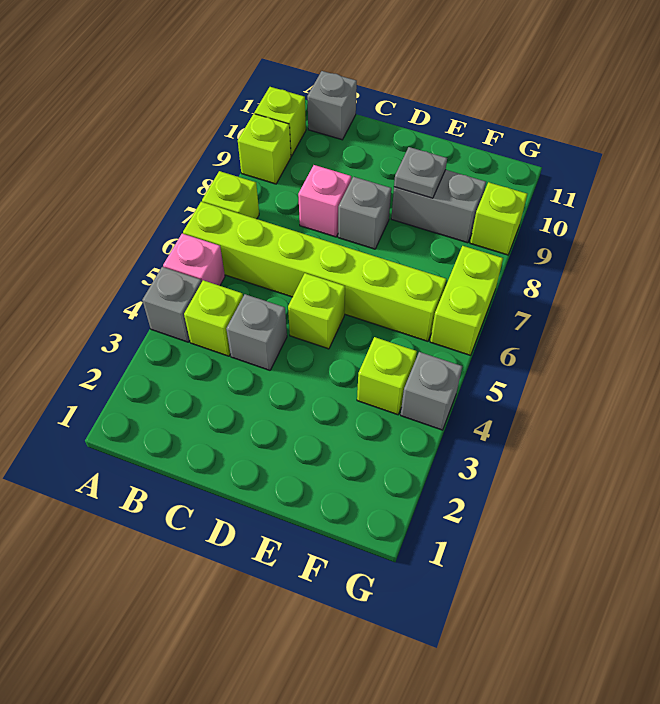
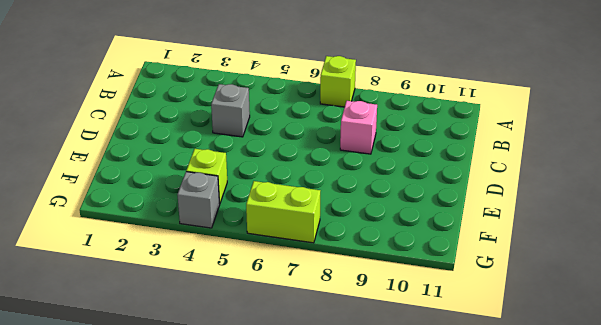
none -> grey brick A4 level 1
none -> pink brick A5 level 1
none -> lime brick A6:F6 level 1

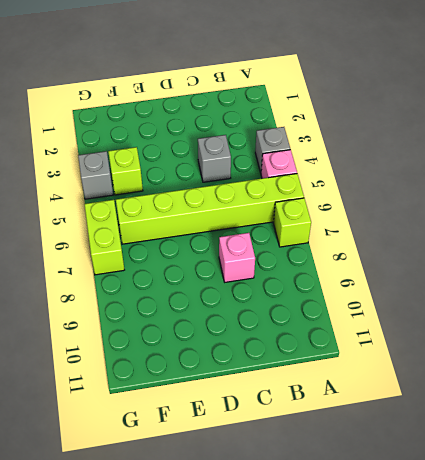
none -> lime brick A9 level 1
none -> lime brick A10 level 1
none -> lime brick B4 level 1

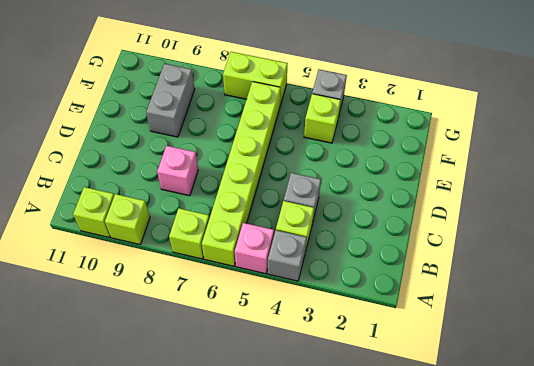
none -> grey brick B11 level 1
none -> lime brick D5 level 1
none -> grey brick D8 level 1

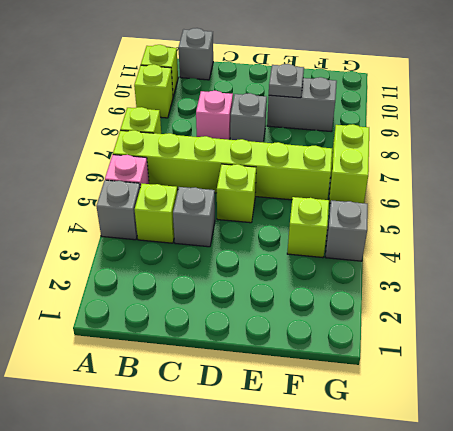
none -> lime brick G9 level 1

